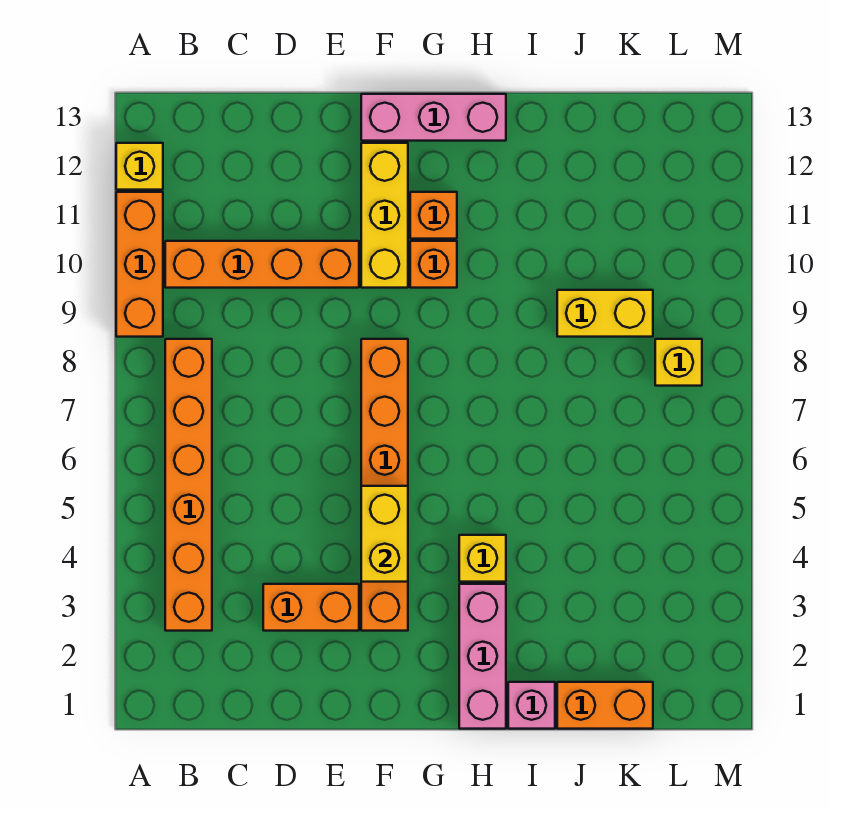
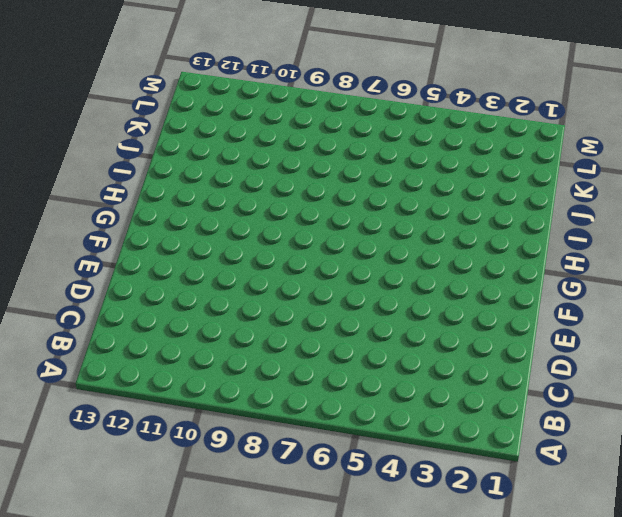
none -> orange brick A9:A11 level 1
none -> yellow brick A12 level 1
none -> orange brick B3:B8 level 1

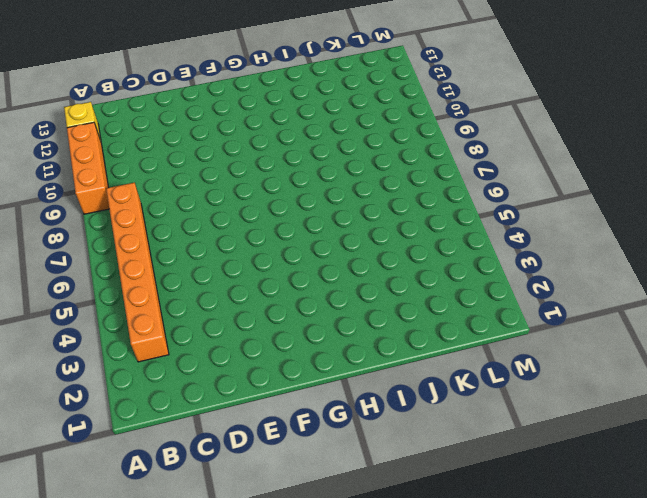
none -> orange brick B10:E10 level 1
none -> orange brick D3:E3 level 1
none -> orange brick F3:F8 level 1

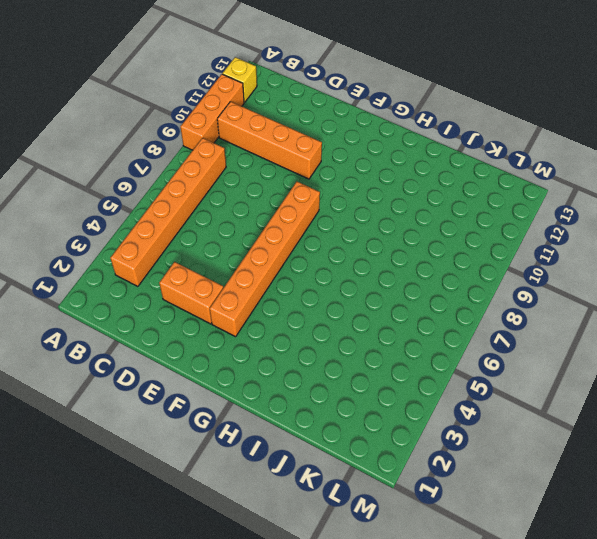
none -> yellow brick F10:F12 level 1
none -> pink brick F13:H13 level 1
none -> orange brick G10 level 1

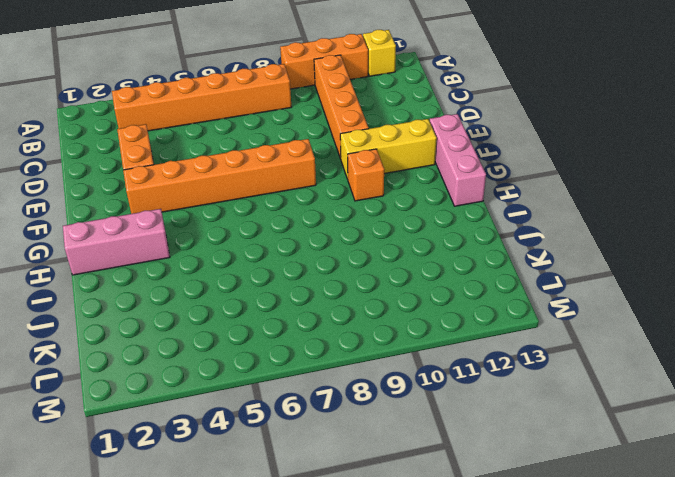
none -> orange brick G11 level 1
none -> yellow brick H4 level 1
none -> pink brick I1 level 1

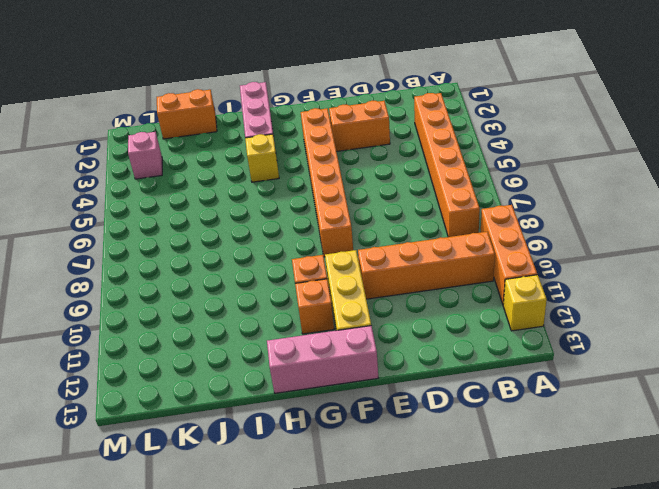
pink brick L3 level 1 -> pink brick I1 level 1
none -> yellow brick J9:K9 level 1
none -> yellow brick L8 level 1
none -> yellow brick F4:F5 level 2

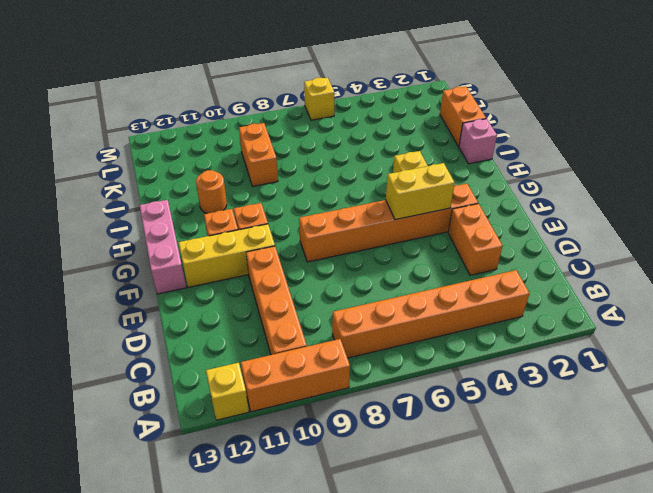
orange round brick I11 level 1 -> none
orange brick J9:K9 level 1 -> yellow brick J9:K9 level 1
yellow brick M6 level 1 -> yellow brick L8 level 1
none -> pink brick H1:H3 level 1

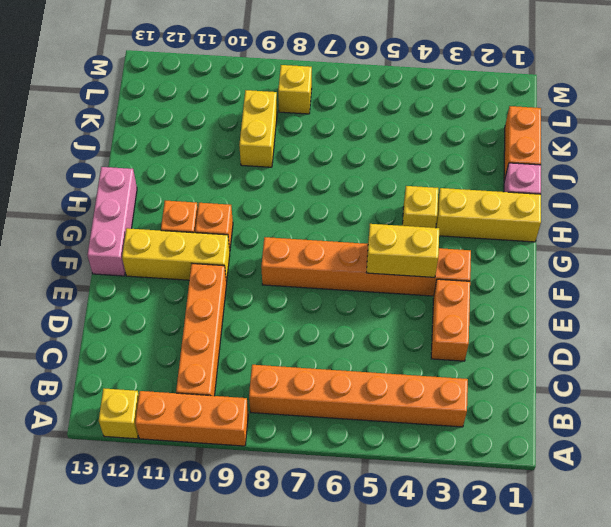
yellow brick H1:H3 level 1 -> pink brick H1:H3 level 1

